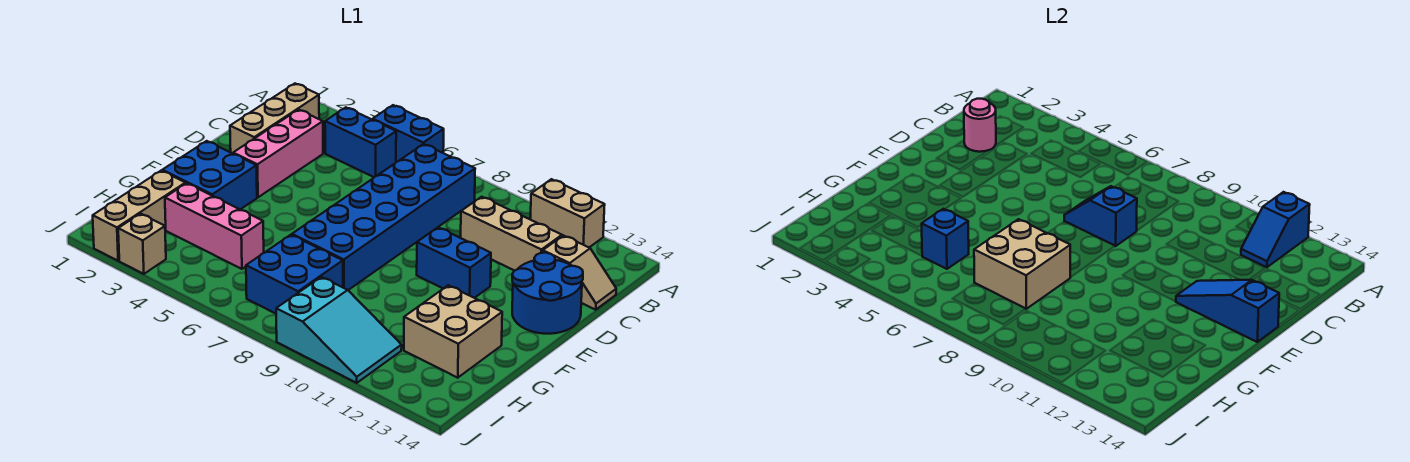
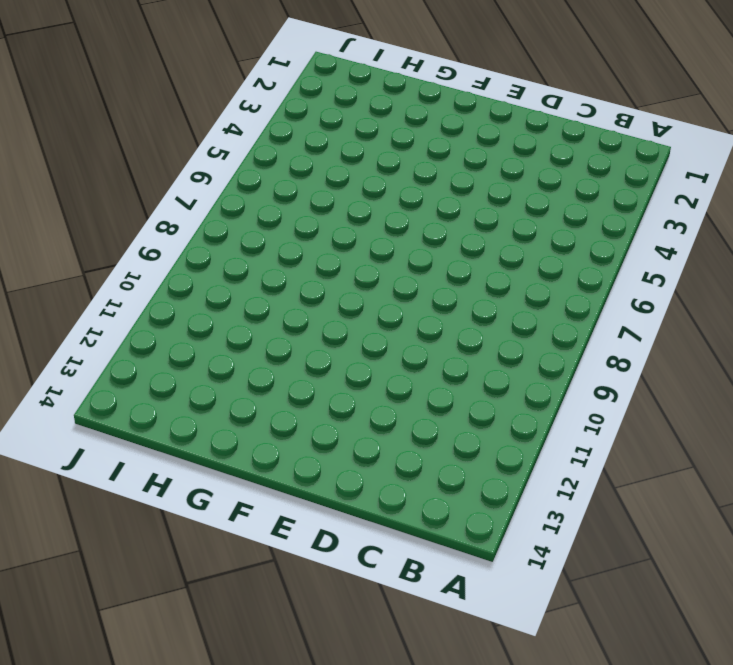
none -> blue brick A5:A6 level 1
none -> tan brick A11:A12 level 1
none -> tan brick B2:D2 level 1

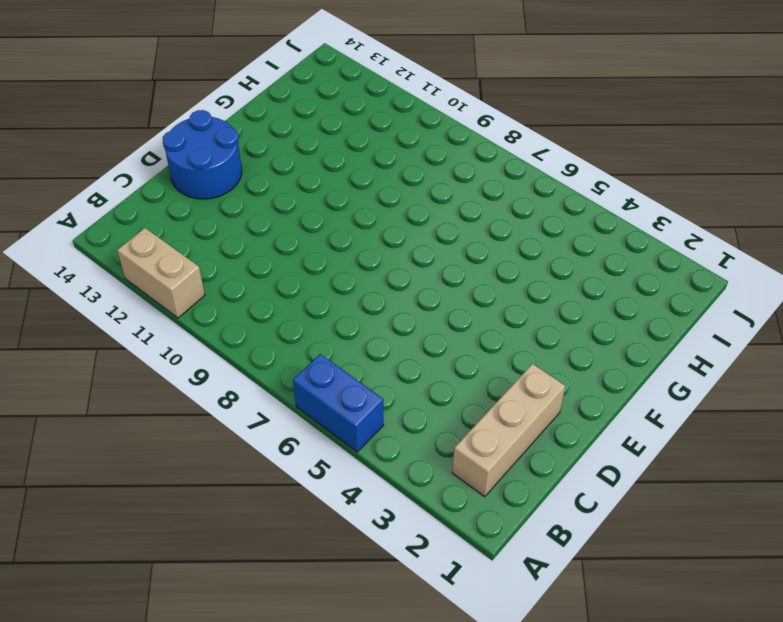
none -> blue brick B4:B5 level 1
none -> blue brick B7:G8 level 1
none -> pink brick C3:E3 level 1

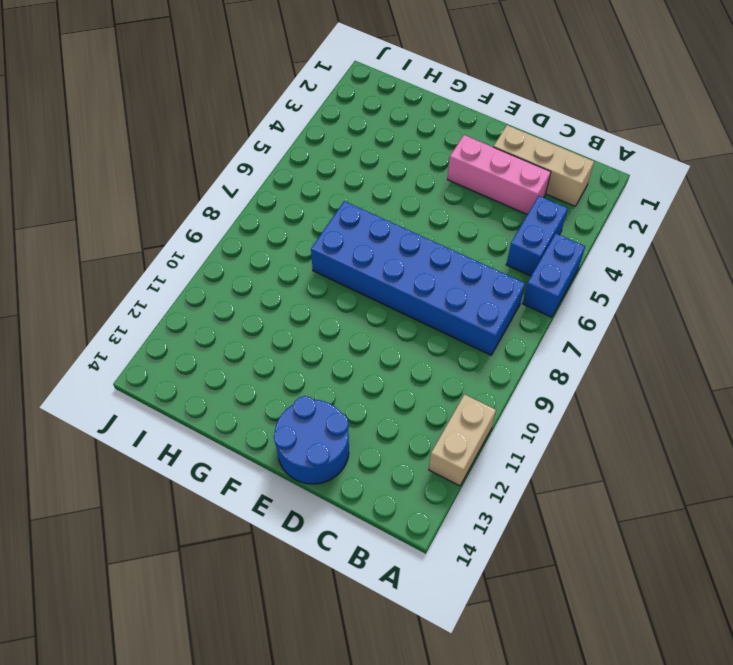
none -> tan brick C10:C12 level 1
none -> tan slope C13:C14 level 1 top 13
none -> blue brick E10:E11 level 1

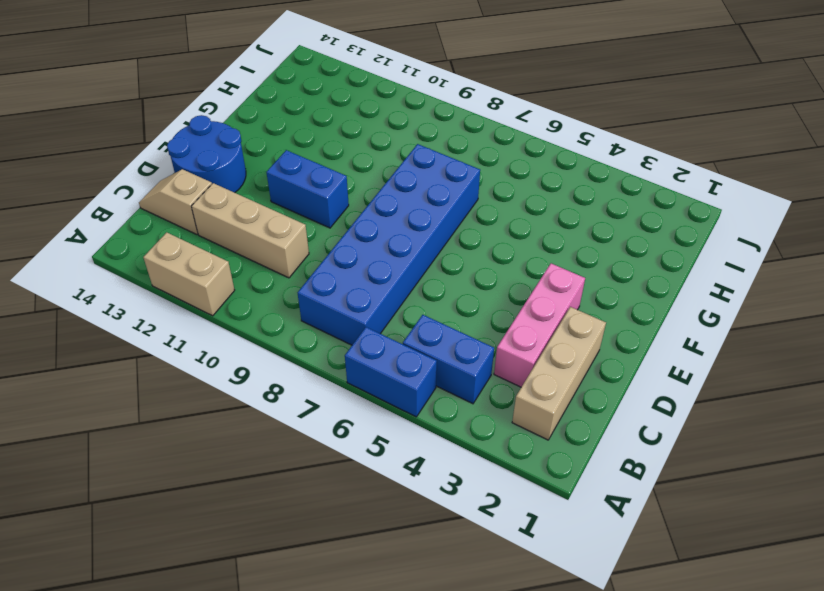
none -> blue brick F2:G3 level 1
none -> tan brick G12:H13 level 1
none -> tan brick H2:J2 level 1

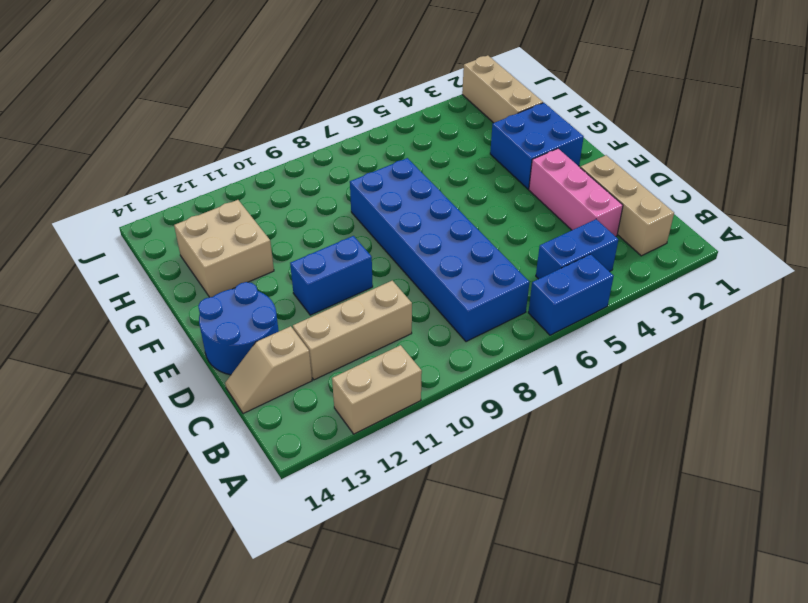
none -> pink brick H3:H5 level 1
none -> blue brick H7:I8 level 1
none -> cyan slope I9:J11 level 1 top 9

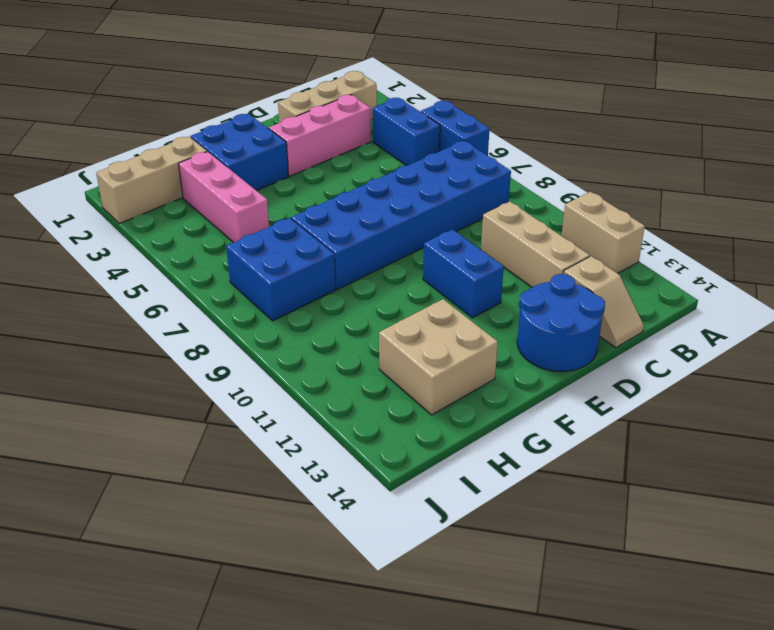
none -> cyan slope I9:J11 level 1 top 9
none -> tan brick J3 level 1
none -> blue slope A12:B12 level 2 top A

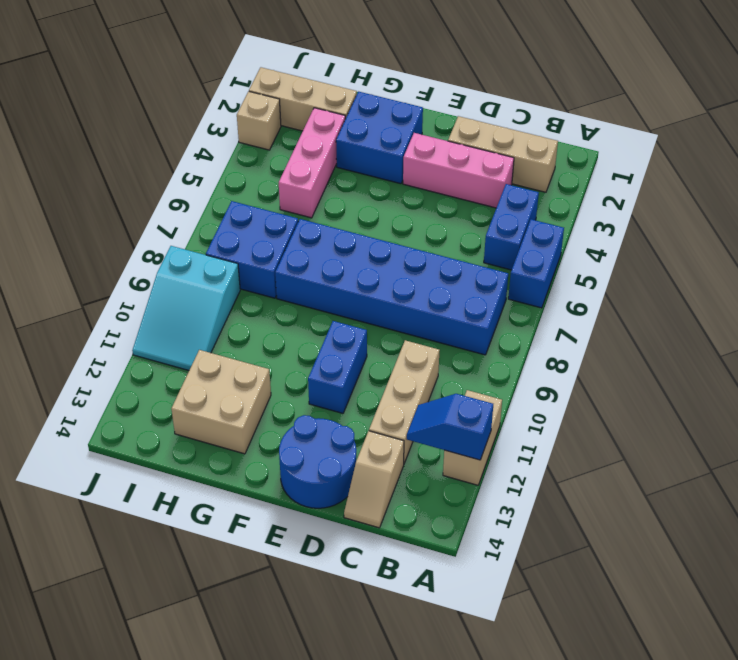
none -> pink round brick C2 level 2
none -> blue slope D7:D8 level 2 top 8
none -> blue slope E12:E14 level 2 top 14

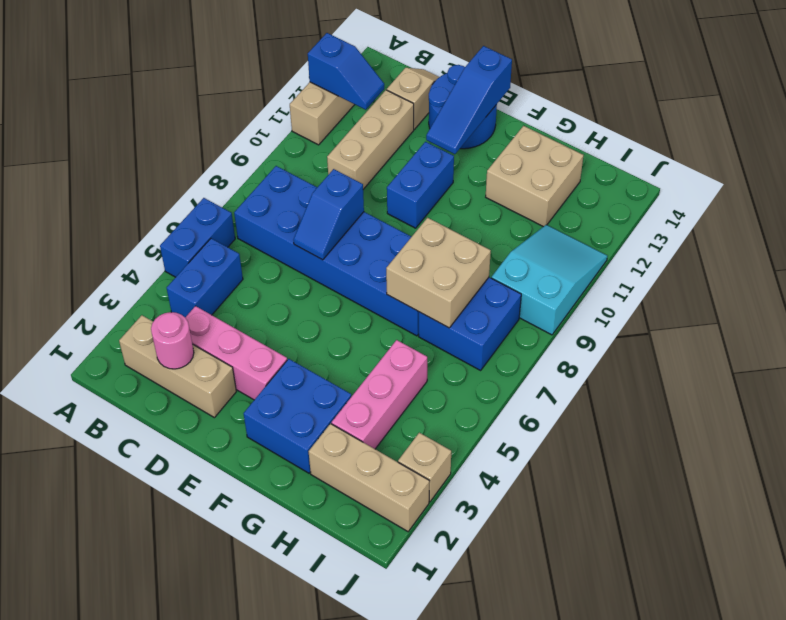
none -> blue brick H5 level 2

